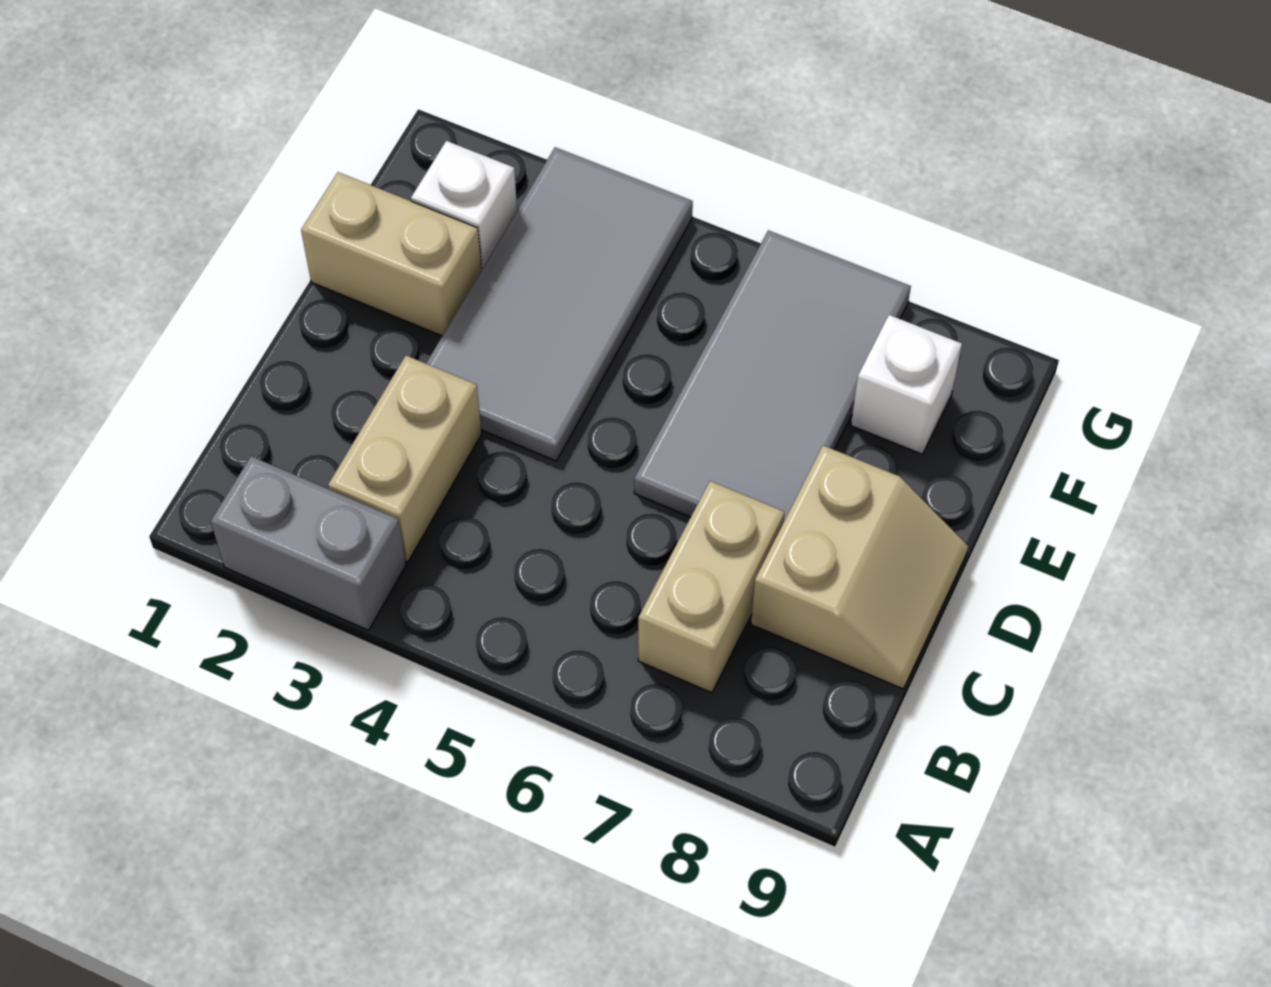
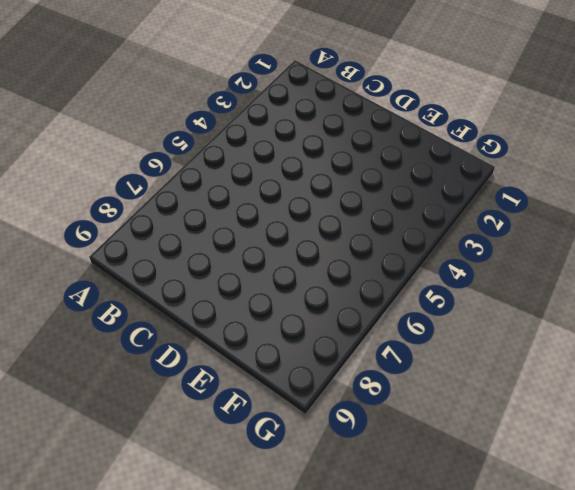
none -> grey brick A2:A3 level 1
none -> tan brick B3:C3 level 1

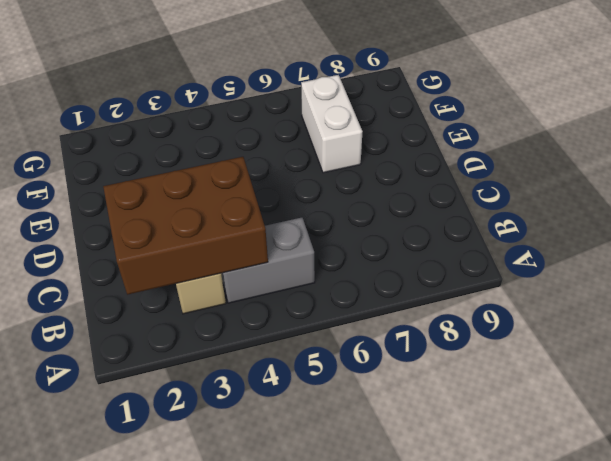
brown brick B2:C4 level 2 -> none
grey brick B4:B5 level 1 -> grey brick A2:A3 level 1
white brick E7:F7 level 1 -> grey tile D6:G7 level 1
none -> tan brick B7:C7 level 1
none -> tan slope C8:D9 level 1 top 8

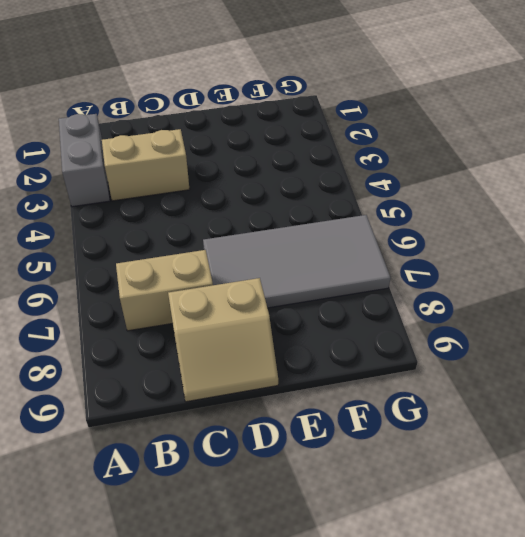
none -> grey tile D3:G4 level 1
none -> tan brick E1:E2 level 1

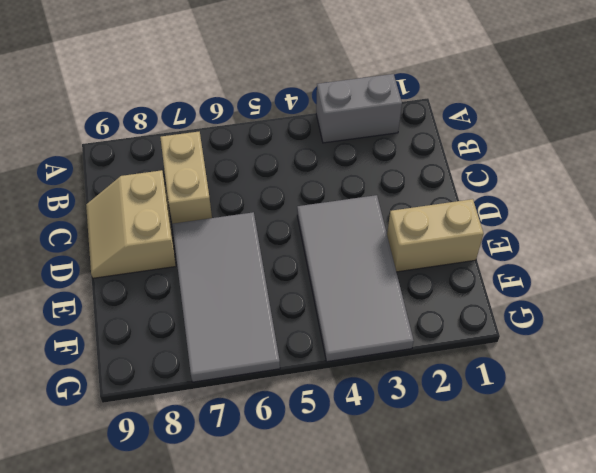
none -> tan brick B3:C3 level 1
none -> white brick F2 level 1

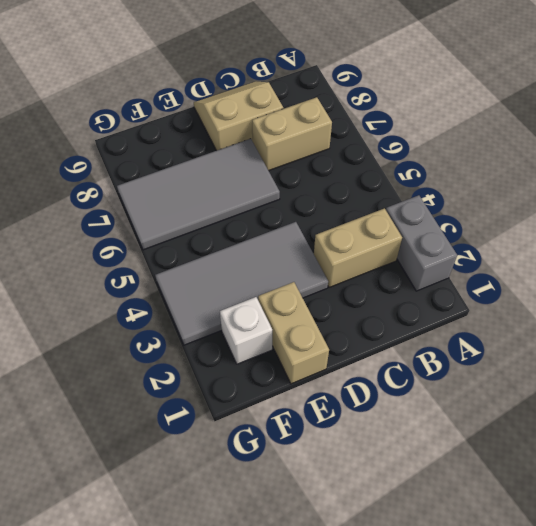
none -> white brick F8 level 1

